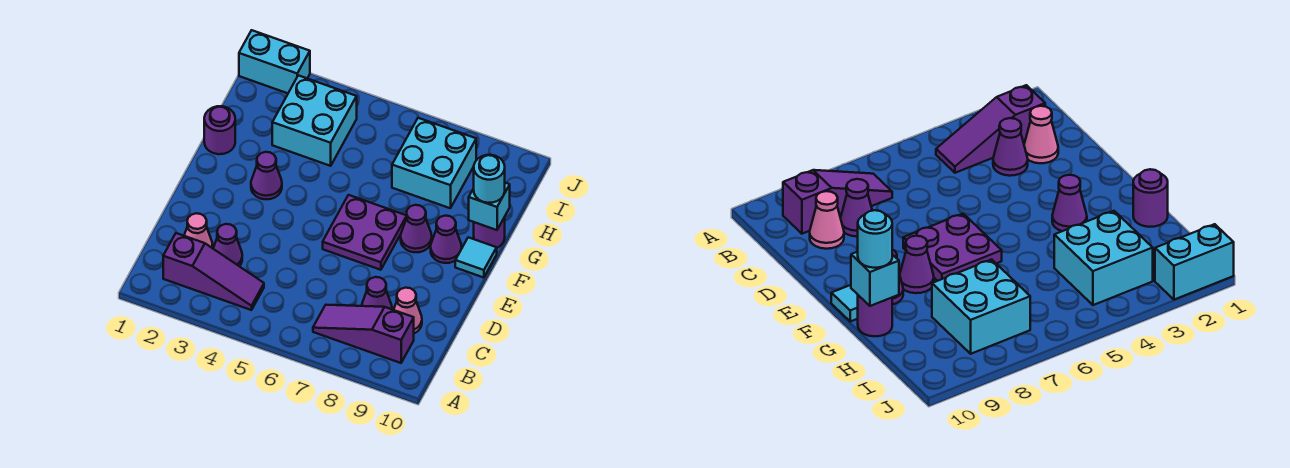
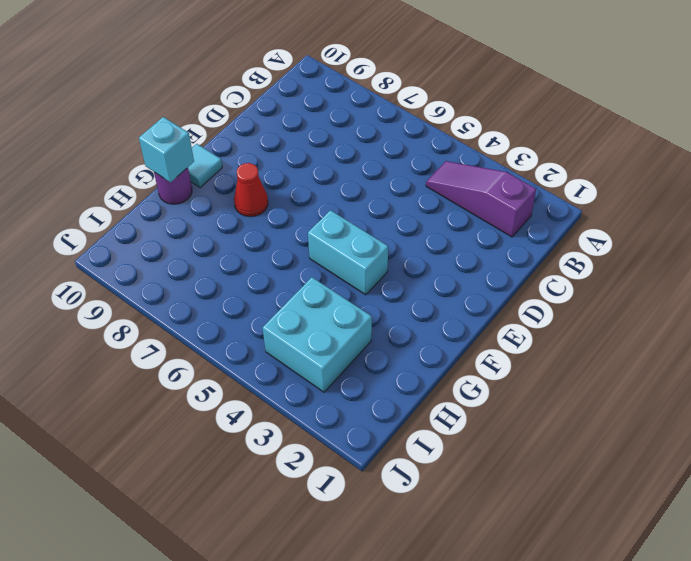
cyan brick F4:F5 level 1 -> cyan brick J1:J2 level 1
red cone F8 level 1 -> purple cone F8 level 1
none -> purple slope B7:B9 level 1 top 9
none -> pink cone C2 level 1
none -> purple cone C3 level 1

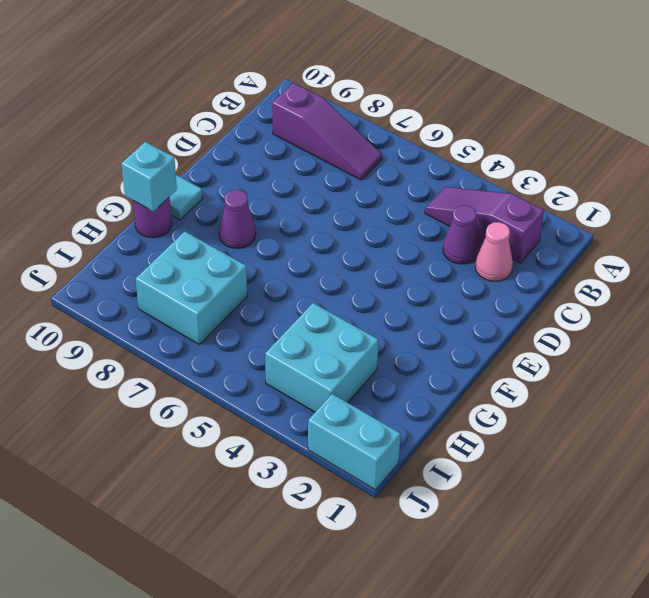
none -> purple cone C8 level 1
none -> pink cone C9 level 1
none -> purple plate E6:F7 level 1

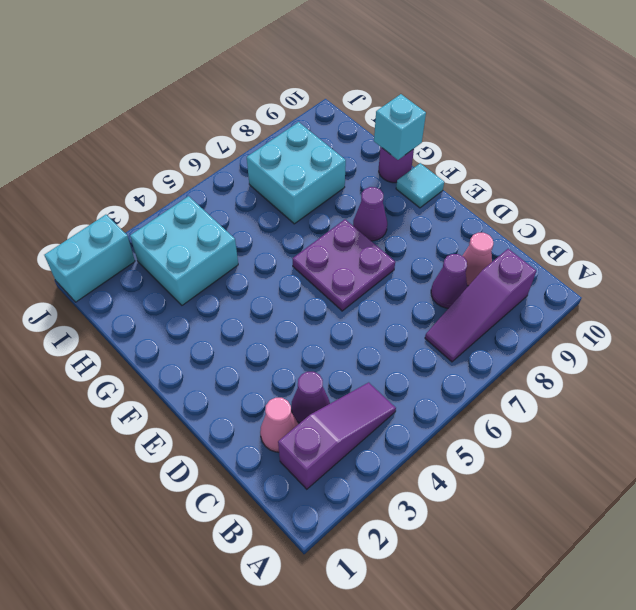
none -> purple cone F3 level 1
none -> purple cone F9 level 1
none -> purple round brick G1 level 1

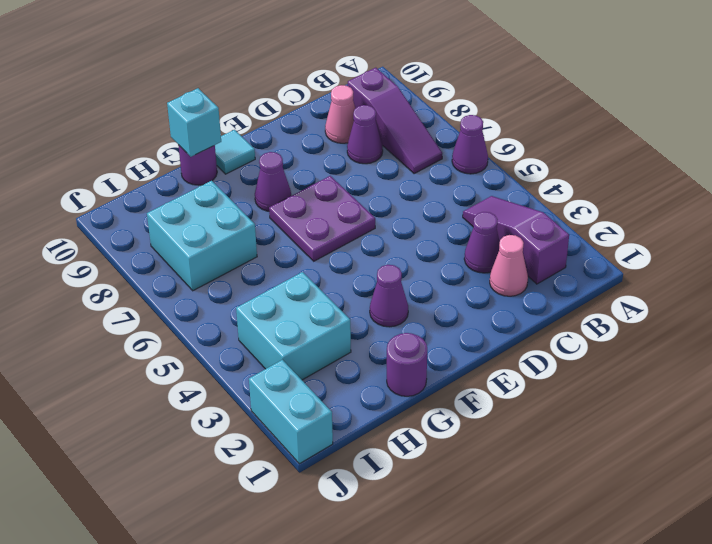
purple cone A6 level 1 -> purple cone F9 level 1
none -> cyan round brick G10 level 3

